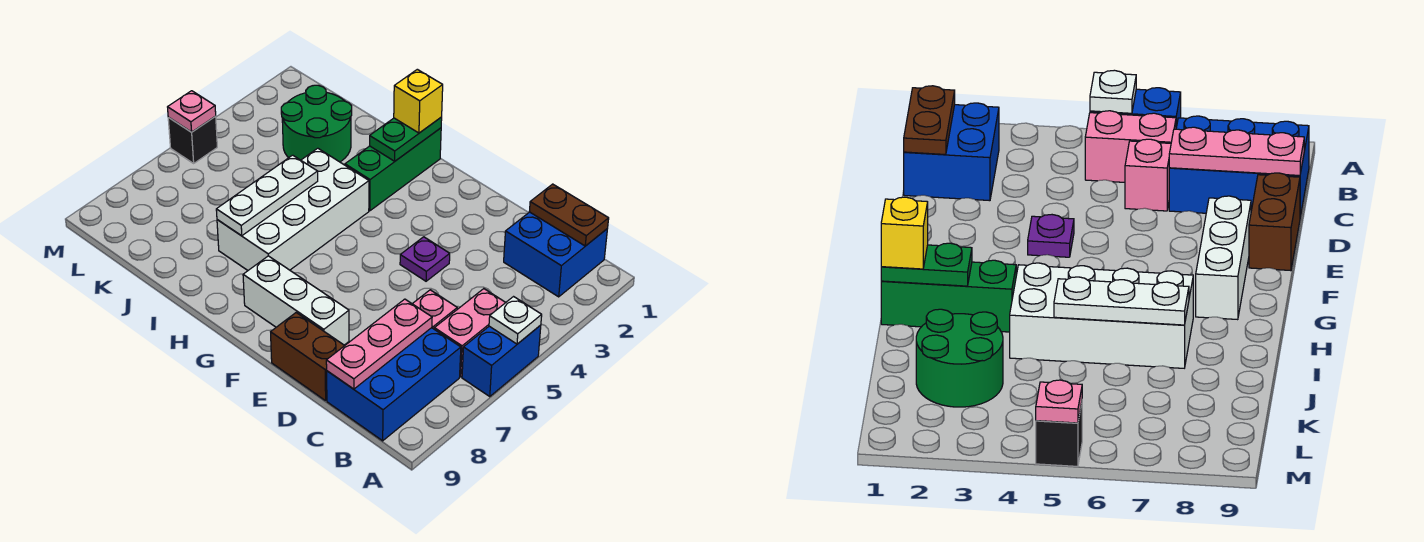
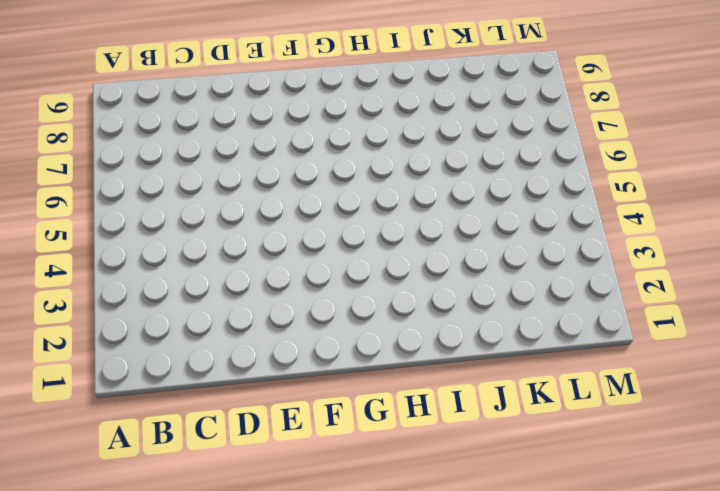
none -> blue brick A5:A6 level 1
none -> blue brick B1:C2 level 1
none -> pink brick B5:B6 level 1

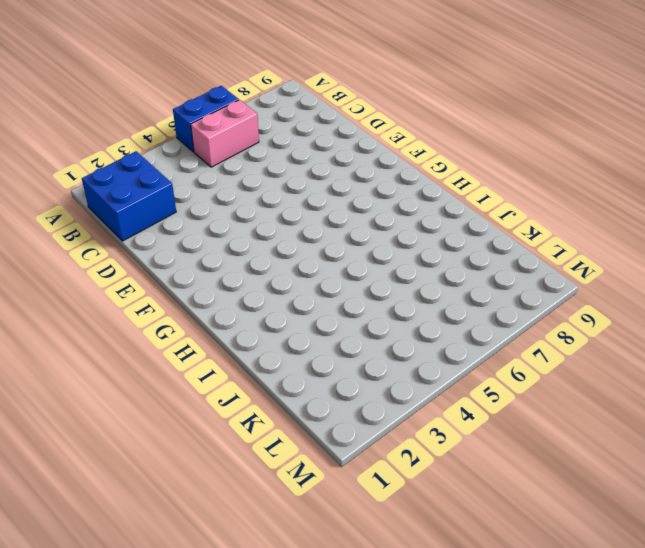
none -> blue brick B7:C9 level 1
none -> pink brick C6 level 1
none -> brown brick D9:E9 level 1

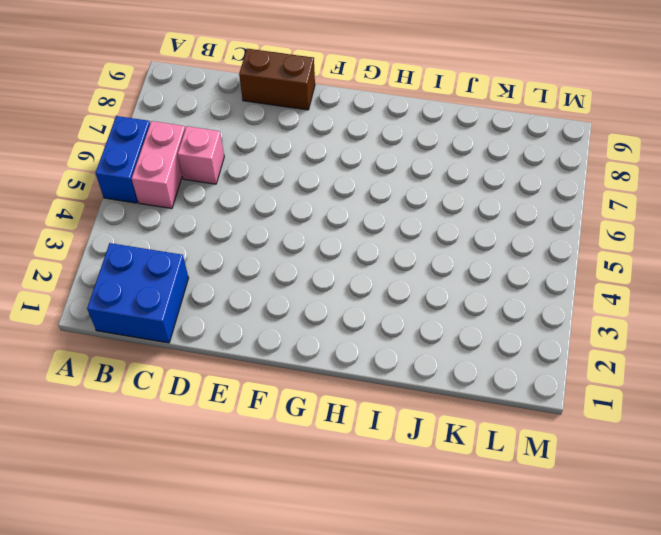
none -> blue brick B7:C9 level 1
none -> purple plate E4 level 1
none -> white brick E8:G8 level 1

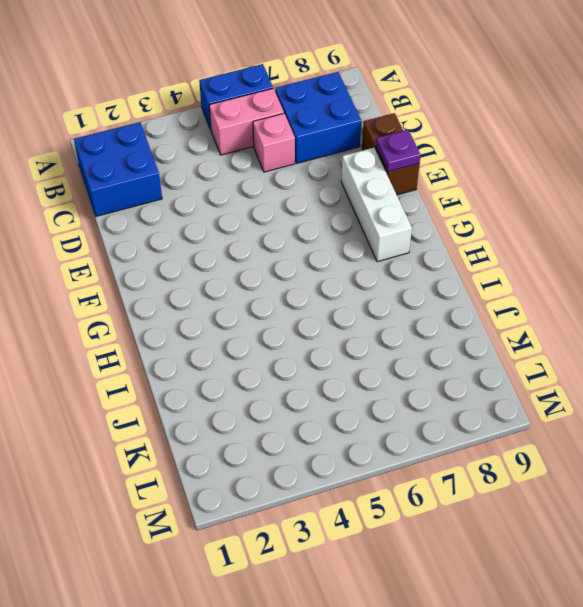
blue brick B7:C8 level 1 -> blue brick B7:C9 level 1
purple plate E9 level 2 -> purple plate E4 level 1
none -> green brick H1:H3 level 1
none -> white brick H4:I7 level 1
none -> green round brick J2:K3 level 1

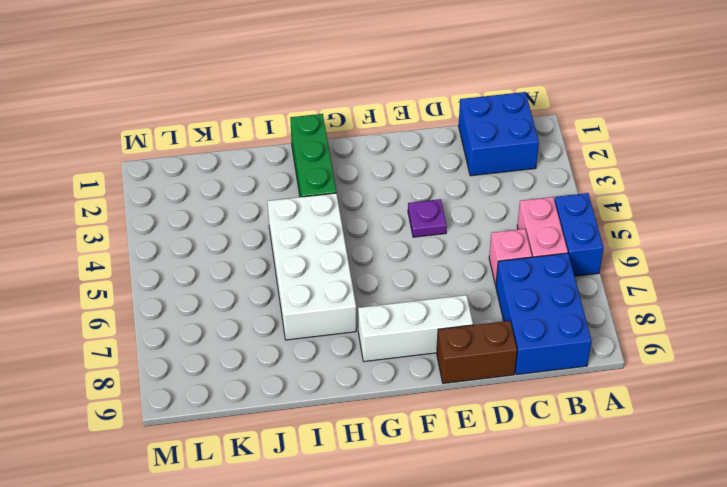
none -> green round brick J2:K3 level 1
none -> black brick M5 level 1
none -> white plate A5 level 2

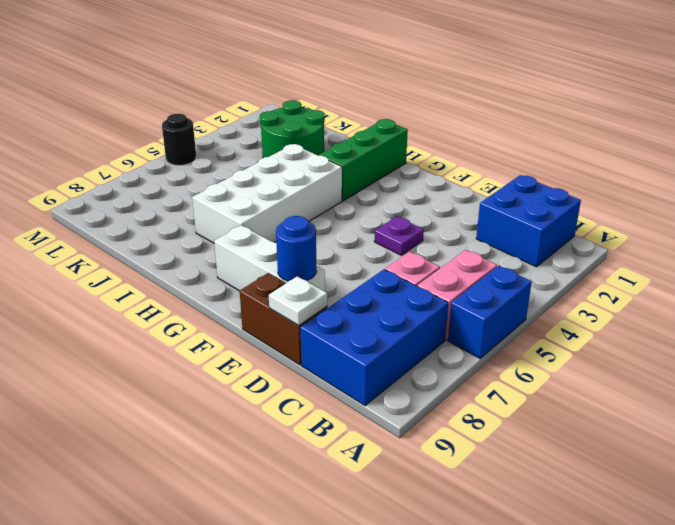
white plate D9 level 2 -> white plate A5 level 2
blue round brick E8 level 2 -> none
black round brick M5 level 1 -> black brick M5 level 1
none -> brown plate B1:C1 level 2
none -> pink plate C7:C9 level 2
none -> green plate H1:H2 level 2

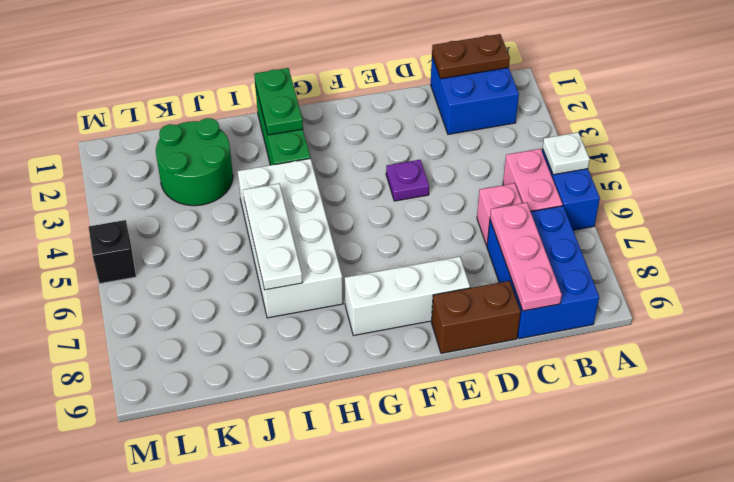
none -> pink plate M5 level 2
none -> yellow brick H1 level 3

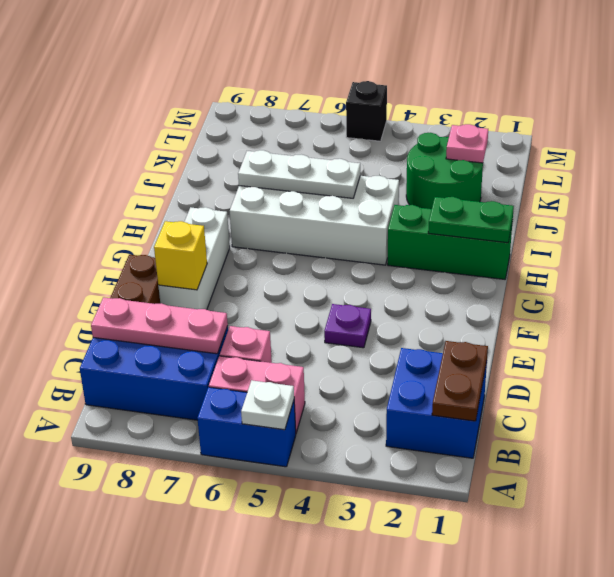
yellow brick E8 level 2 -> yellow brick H1 level 3
pink plate K2 level 2 -> pink plate M5 level 2

